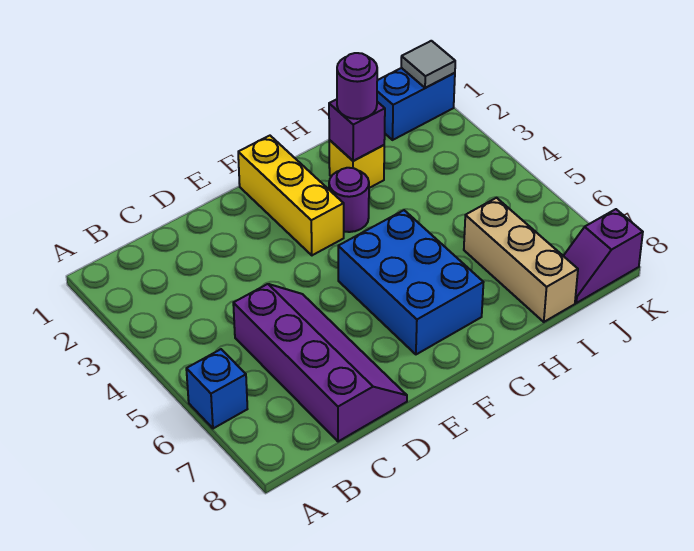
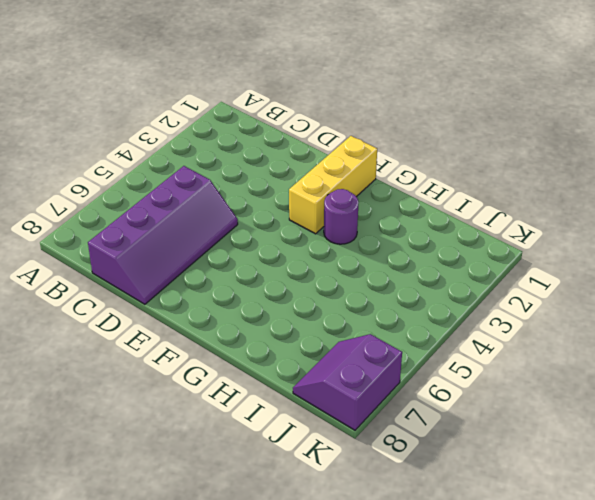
purple slope J7:K8 level 1 top K -> purple slope J8:K8 level 1 top K
none -> blue brick A6 level 1
none -> blue brick F5:G7 level 1
none -> yellow brick H2 level 1

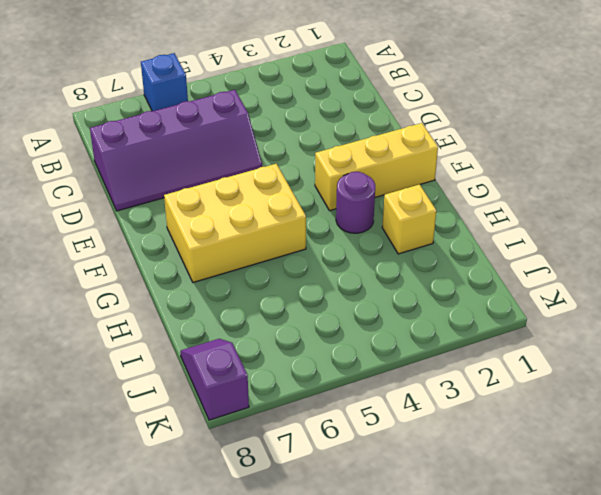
yellow brick F5:G7 level 1 -> blue brick F5:G7 level 1
none -> tan brick I6:I8 level 1
none -> blue brick J1:K1 level 1
none -> purple brick H2 level 2

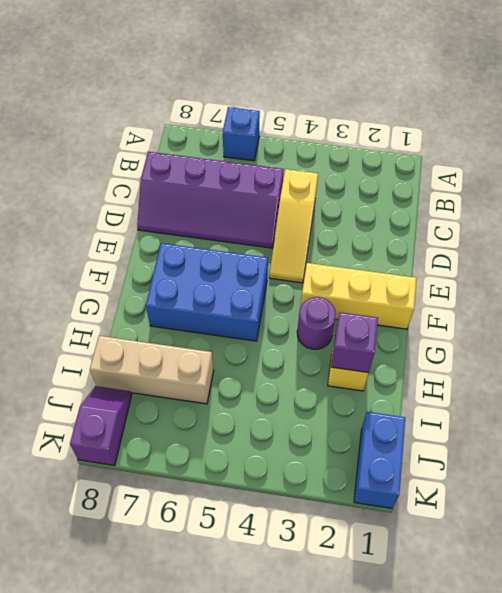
yellow slope C4:E4 level 1 top C -> none
none -> grey tile K1 level 2
none -> purple round brick H2 level 3

